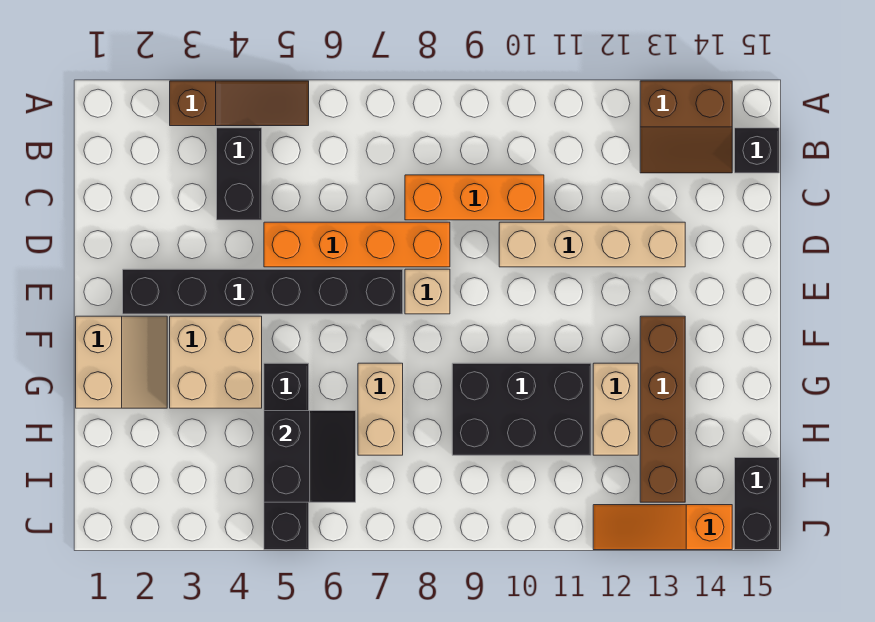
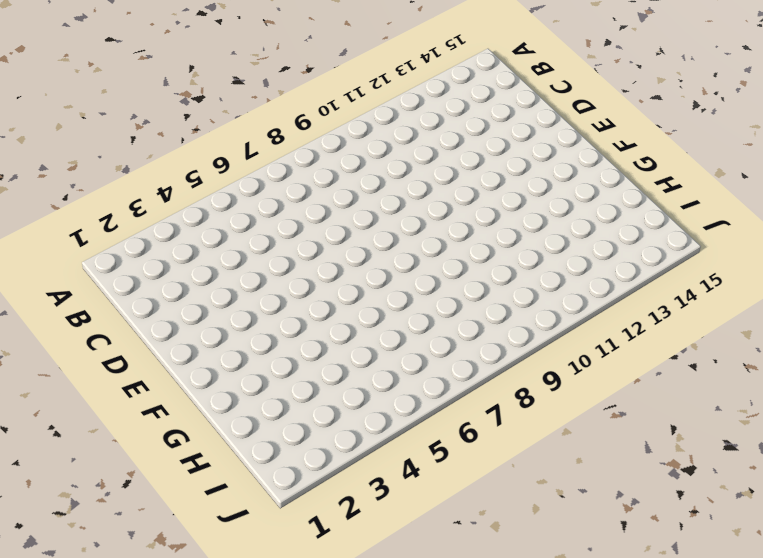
none -> brown slope A3:A5 level 1 top 3
none -> brown slope A13:B14 level 1 top A
none -> black brick B4:C4 level 1

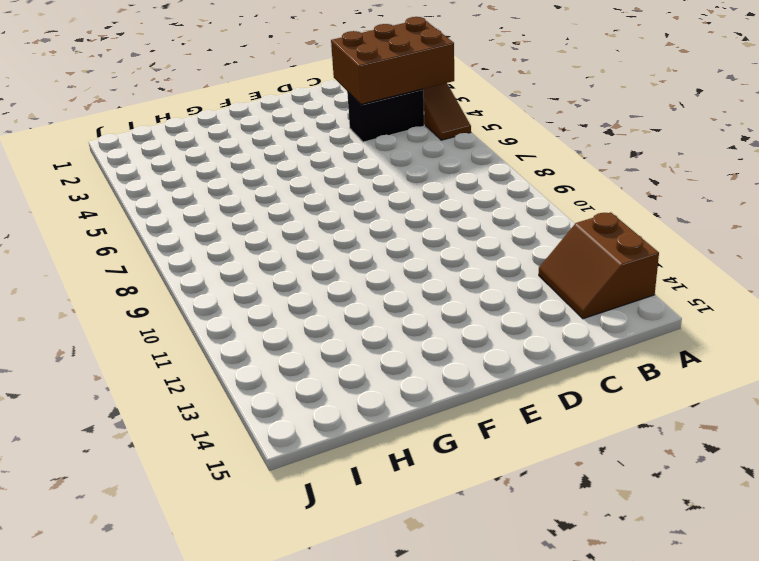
brown brick A3:C4 level 2 -> none
none -> black brick B15 level 1
none -> orange brick C8:C10 level 1
none -> orange brick D5:D8 level 1

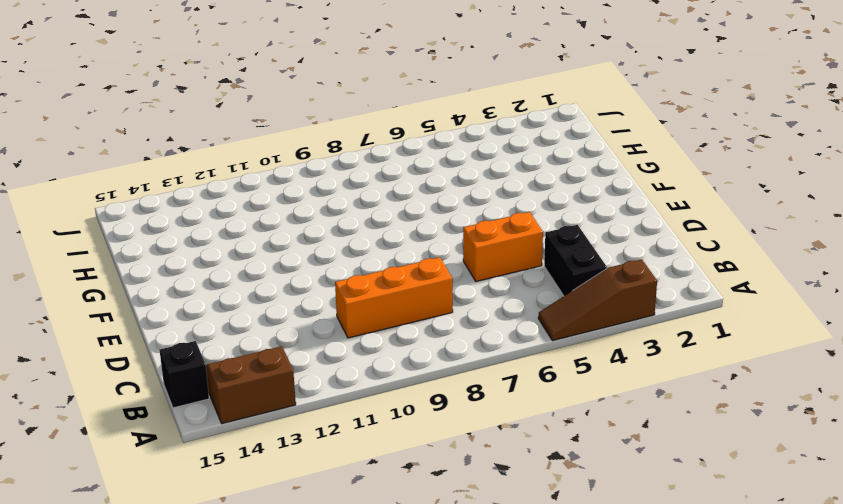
orange brick D5:D6 level 1 -> orange brick D5:D8 level 1
none -> tan brick D10:D13 level 1
none -> black brick E2:E7 level 1
none -> tan brick E8 level 1

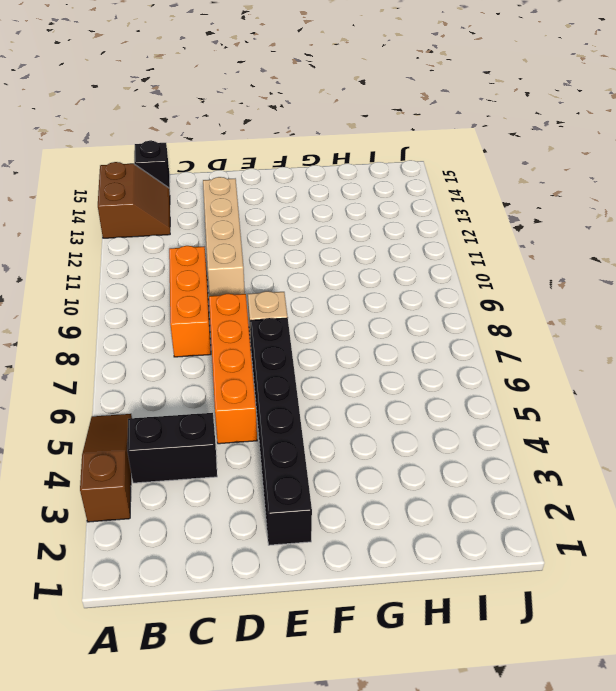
none -> tan slope F1:G2 level 1 top 1
none -> tan brick F3:G4 level 1
none -> brown brick F13:I13 level 1

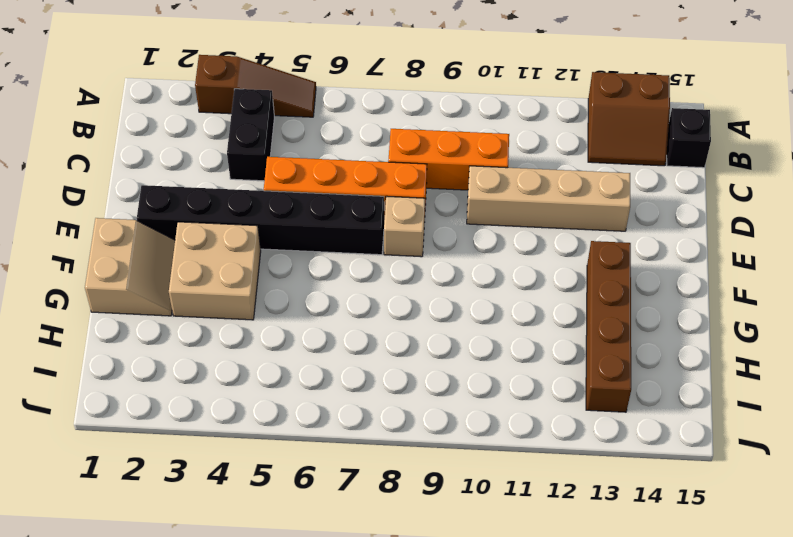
none -> black brick G5:J5 level 1
none -> tan brick G7:H7 level 1
none -> black brick G9:H11 level 1

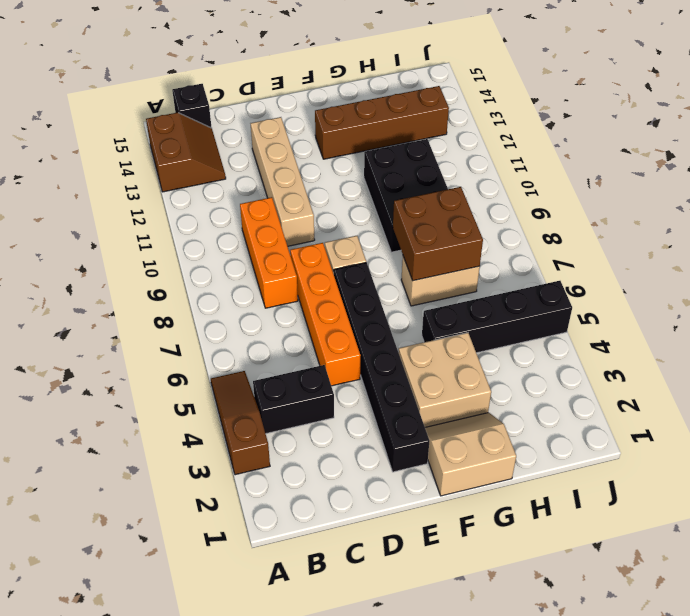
brown brick G7:H8 level 2 -> none
none -> tan brick G12:H12 level 1
none -> black brick I15:J15 level 1
none -> orange slope J12:J14 level 1 top 14

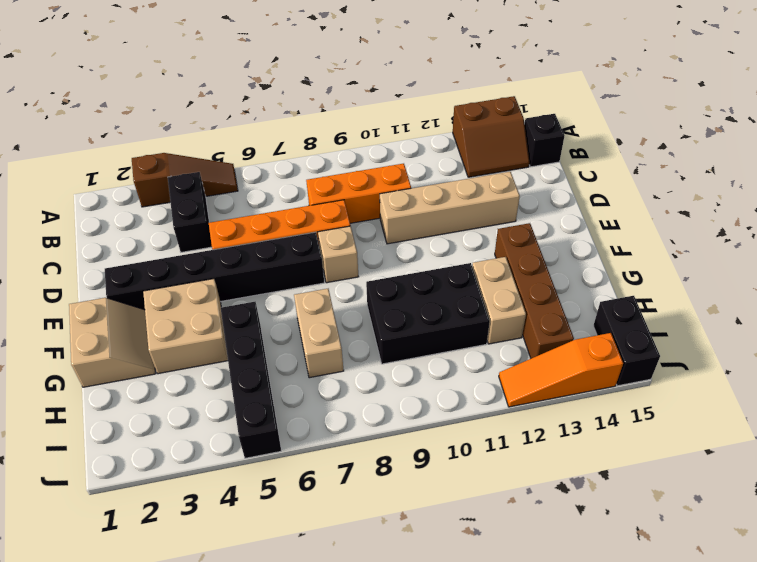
none -> black slope H5:I6 level 2 top 5

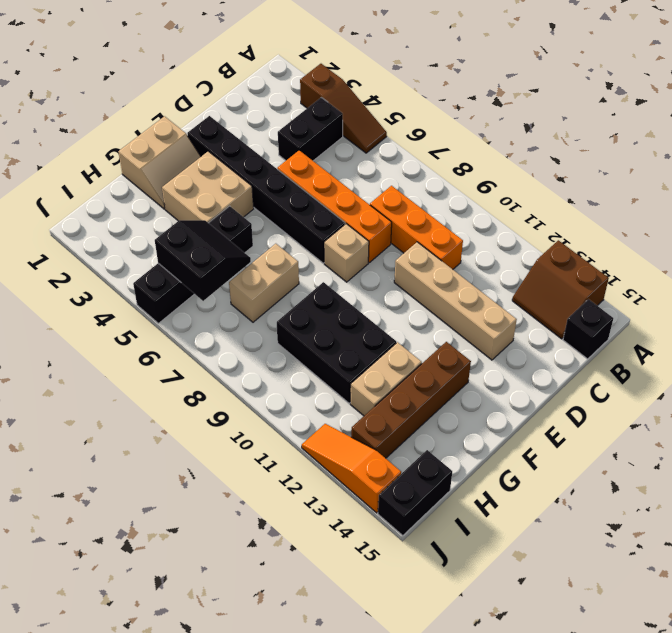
black slope H5:I6 level 2 top I -> black slope H5:I6 level 2 top 5

